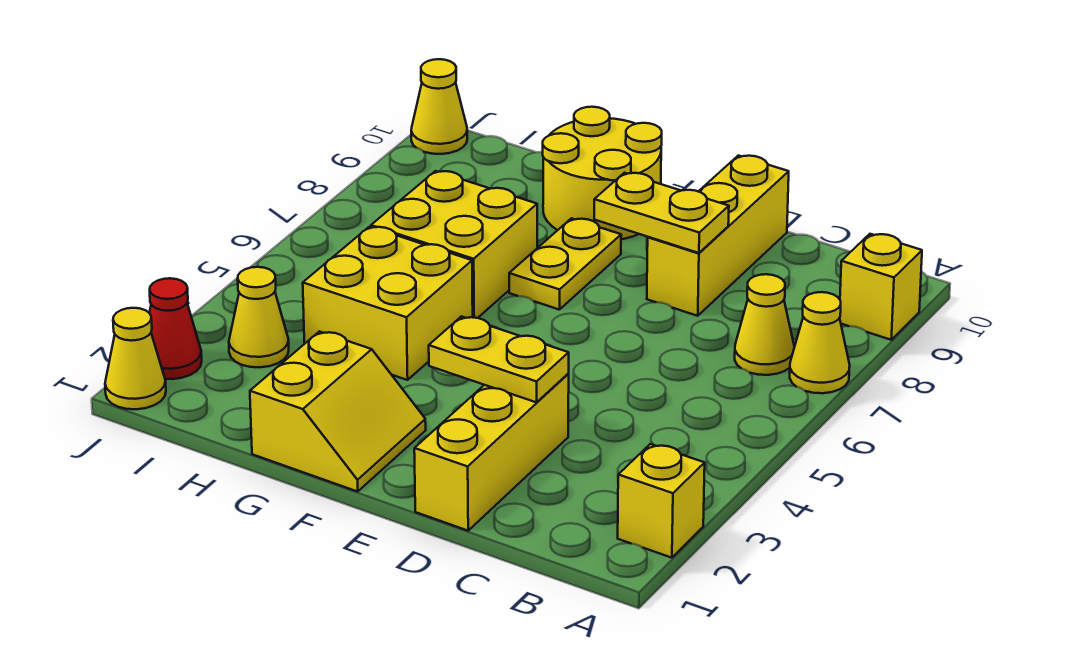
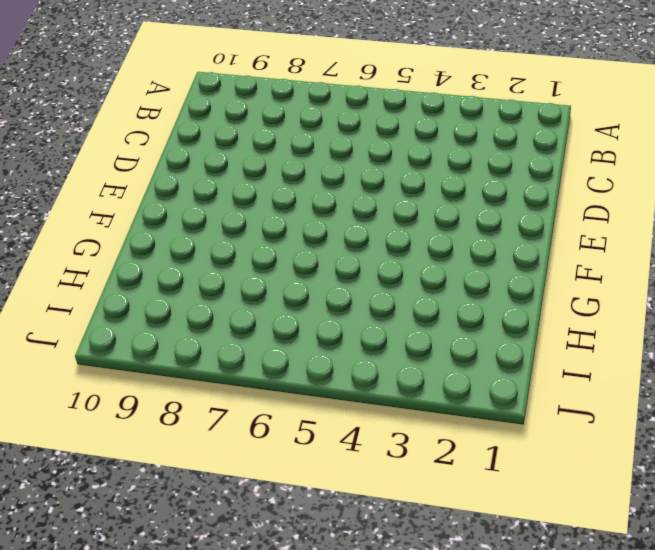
none -> yellow brick A2 level 1
none -> yellow cone A7 level 1
none -> yellow brick A9 level 1

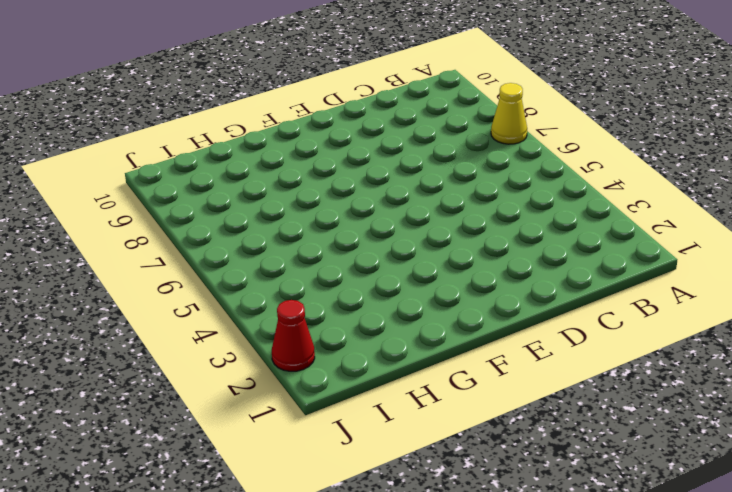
none -> yellow brick A2 level 1
none -> yellow brick A9 level 1
none -> yellow cone B7 level 1

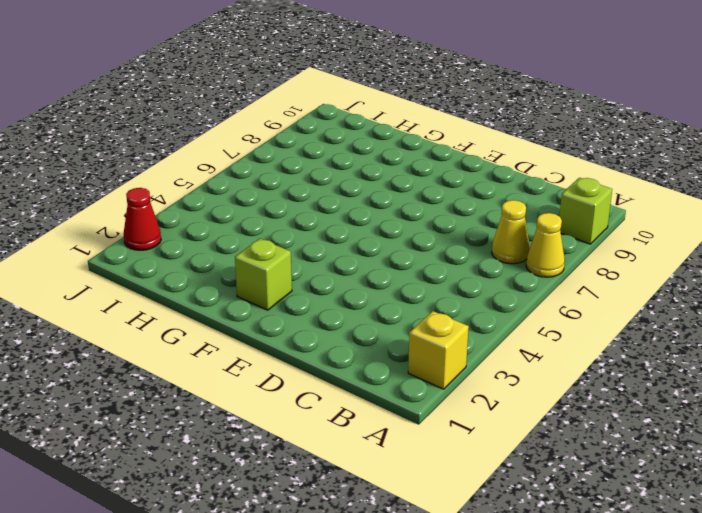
lime brick A9 level 1 -> yellow brick A9 level 1
lime brick F2 level 1 -> yellow slope F1:G2 level 1 top G
none -> yellow brick D1:D3 level 1
none -> yellow brick D8:D10 level 1
none -> yellow plate F7:F8 level 1

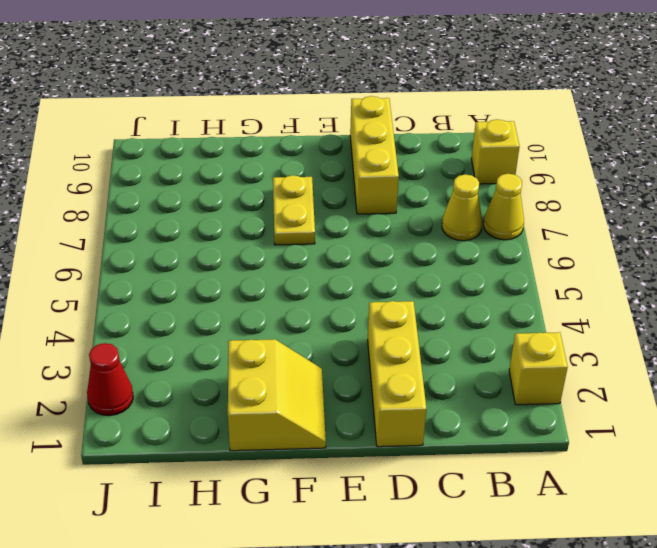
none -> yellow round brick F9:G10 level 1
none -> yellow brick G4:H5 level 1
none -> yellow brick G6:H7 level 1

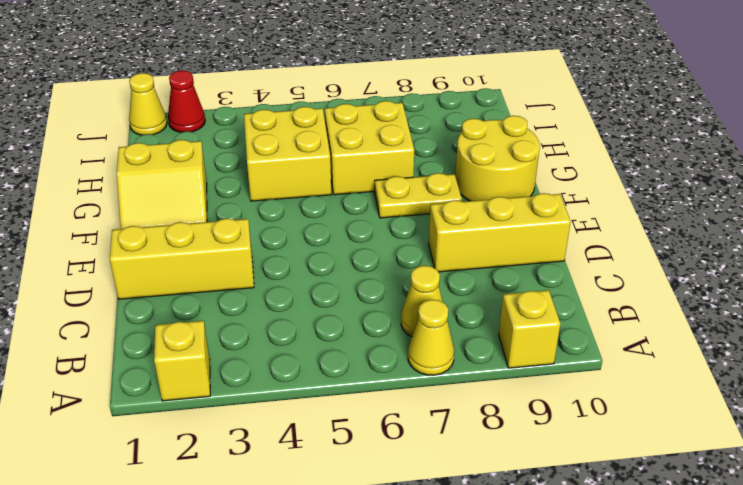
none -> yellow cone I3 level 1
none -> yellow cone J10 level 1
none -> yellow plate D3:E3 level 2

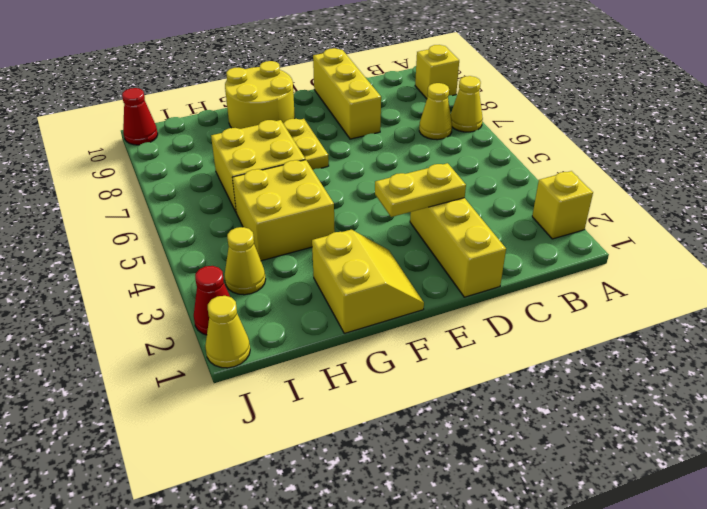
red cone J10 level 1 -> yellow cone J10 level 1
none -> yellow plate D8:E8 level 2

